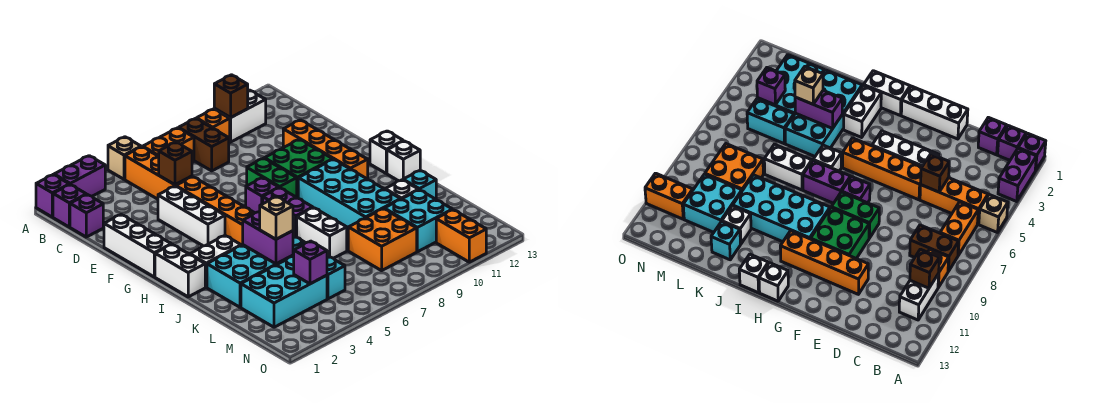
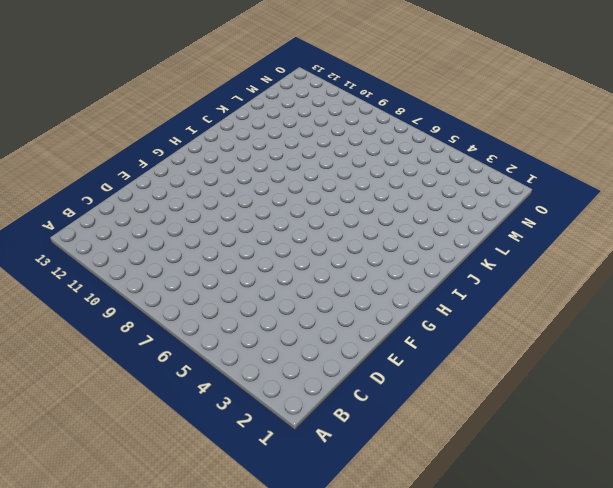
none -> purple brick A1 level 1
none -> purple brick A2:A3 level 1
none -> tan brick A5 level 1
none -> purple brick B1 level 1

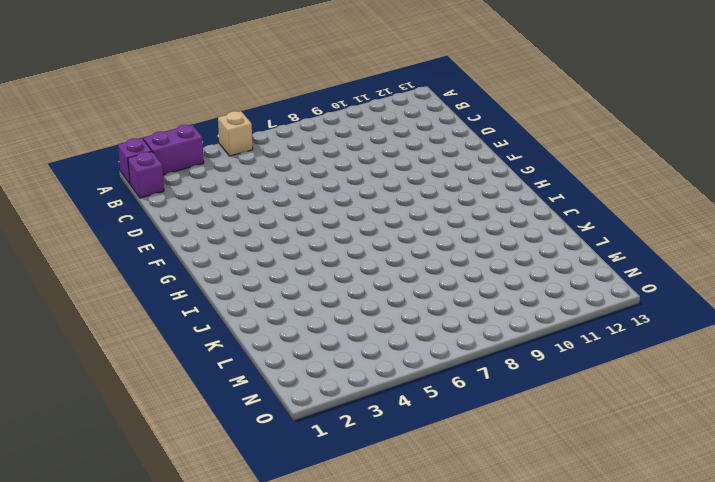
none -> orange brick B5:D5 level 1
none -> orange brick B6:B7 level 1
none -> brown brick B8:C8 level 1
none -> orange brick B9 level 1

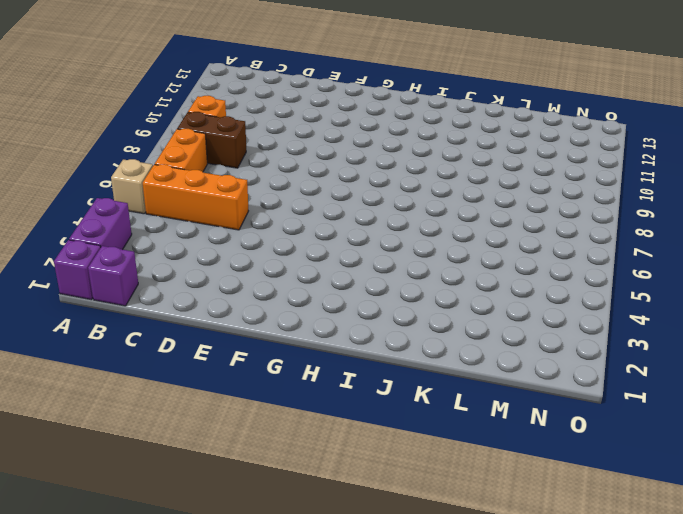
none -> white brick B10:B11 level 1
none -> purple brick C1 level 1
none -> white brick E1:G1 level 1
none -> white brick E4:G4 level 1

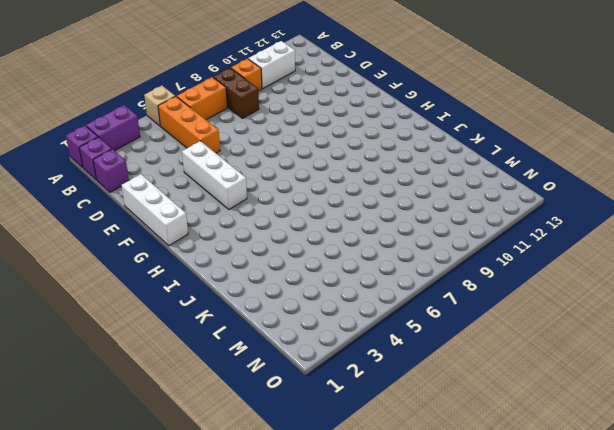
none -> orange brick E5:H5 level 1
none -> orange brick E11:H11 level 1
none -> green brick F8:G8 level 1
none -> green brick F9:G10 level 1

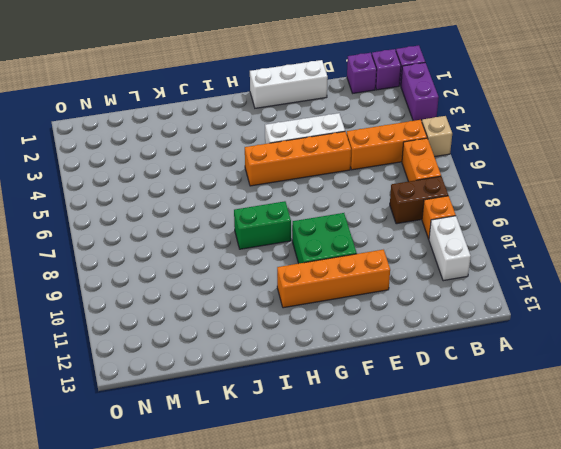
green brick H8:I8 level 1 -> green brick F8:G8 level 1
none -> purple brick G7 level 1
none -> white brick H1:I1 level 1
none -> purple brick H7:I7 level 1
none -> cyan brick H9:K10 level 1

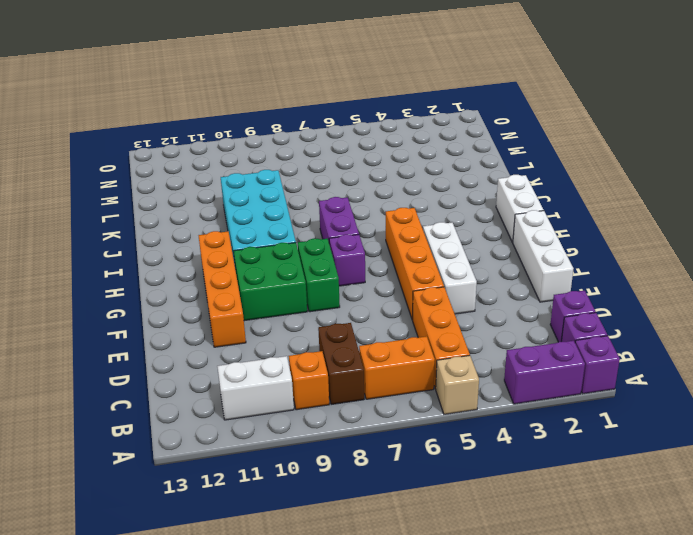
none -> white brick H13 level 1
none -> white brick I2:I3 level 1
none -> white brick I6 level 1
none -> white brick I13 level 1

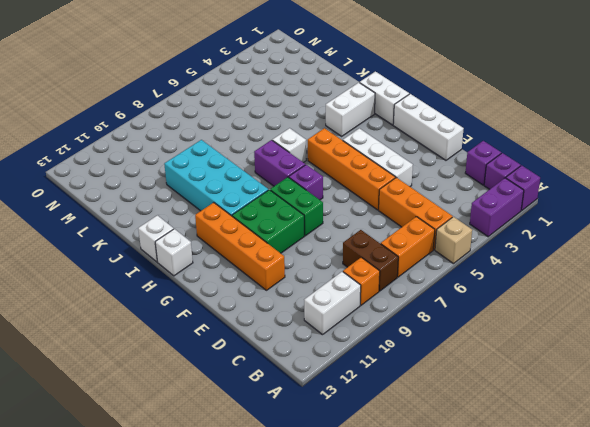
none -> cyan brick J2:K5 level 1
none -> white brick J7:K7 level 1
none -> white brick K11 level 1
none -> cyan brick K12 level 1

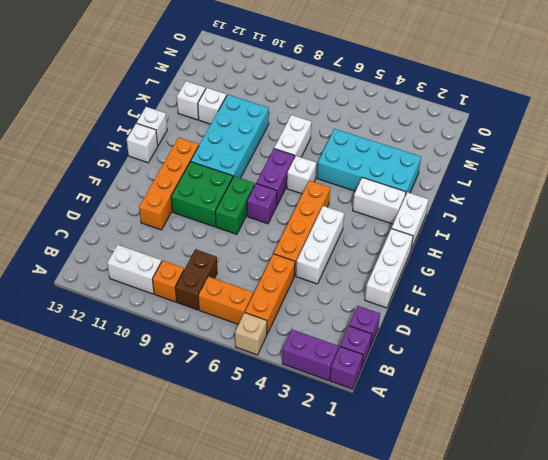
white brick K12 level 1 -> cyan brick K12 level 1
none -> cyan brick L2:M4 level 1
none -> cyan brick L5:M5 level 1
none -> orange brick L8:M9 level 1
none -> cyan brick L10:M11 level 1

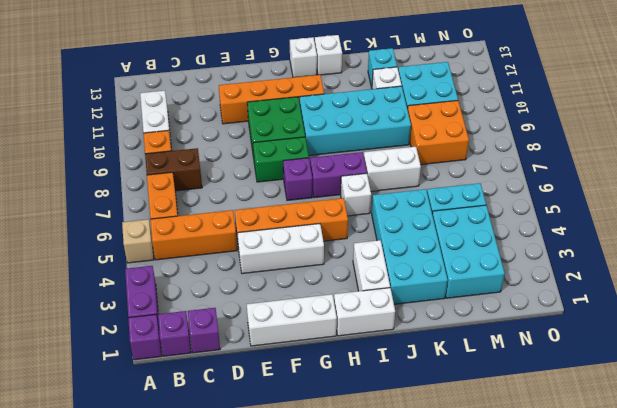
none -> orange brick N11:O11 level 1
none -> brown brick B10 level 2
none -> brown brick D5 level 2
none -> purple brick J4:K4 level 2

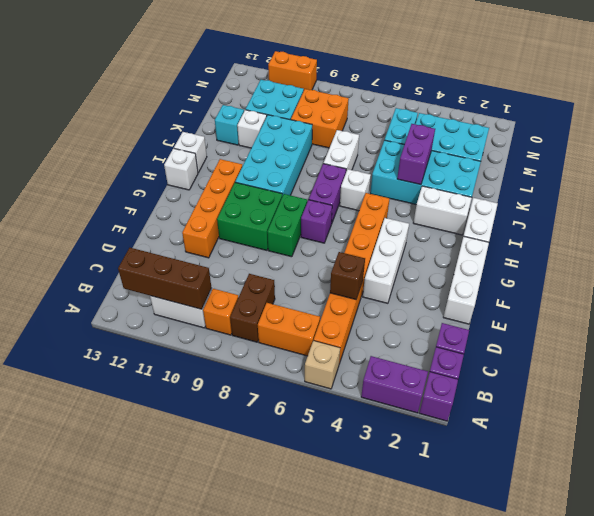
brown brick B10:B12 level 2 -> brown brick B10 level 2
orange brick O10:O11 level 1 -> orange brick N11:O11 level 1
none -> purple brick M4 level 2
none -> tan brick K4 level 3

